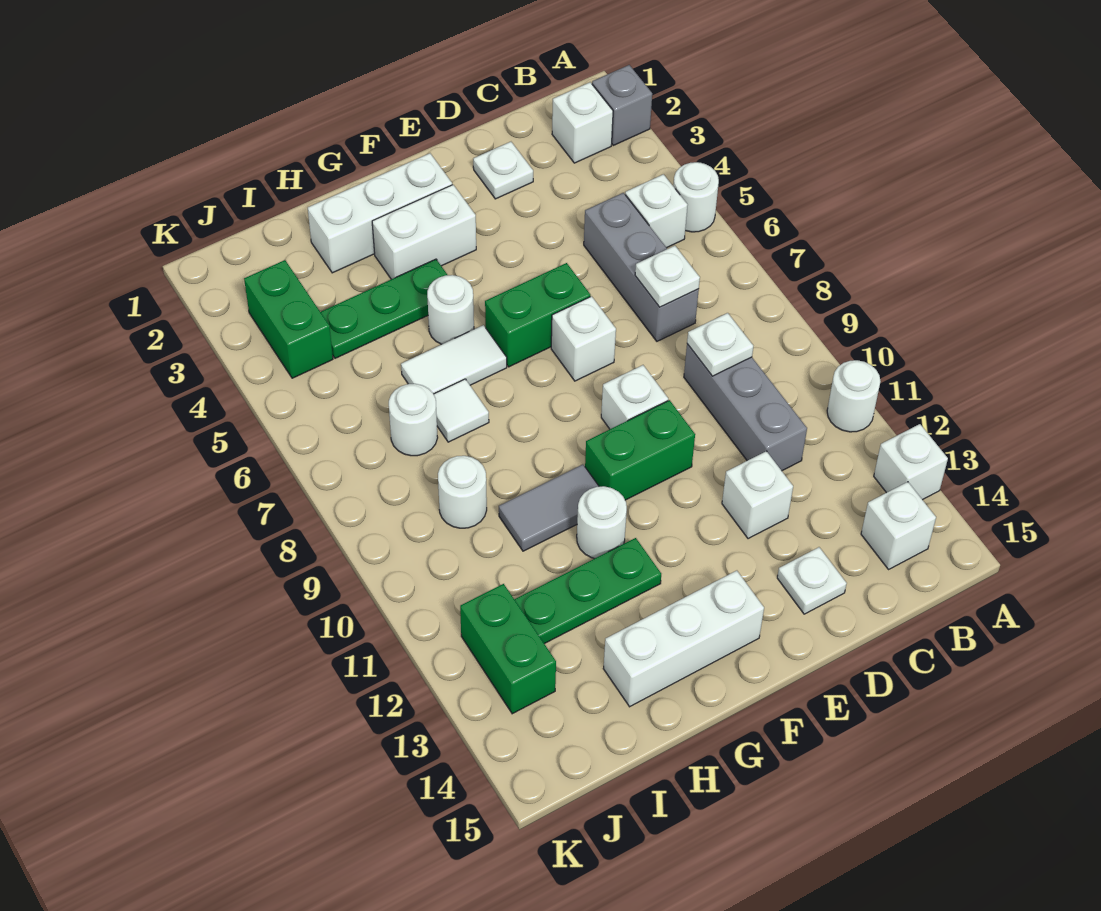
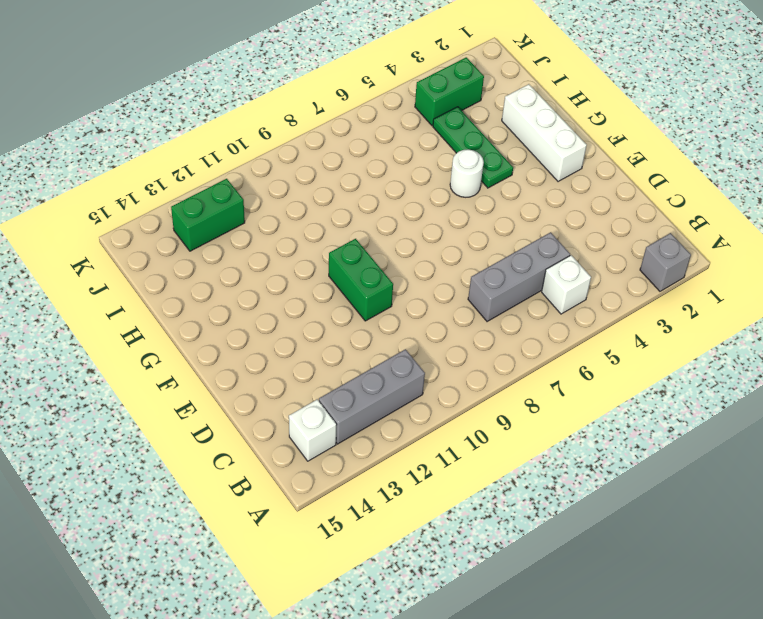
grey brick B11:B13 level 1 -> grey brick C9:C11 level 1
none -> white round brick A5 level 1
none -> white round brick A11 level 1
none -> white brick A13 level 1
none -> white brick B2 level 1

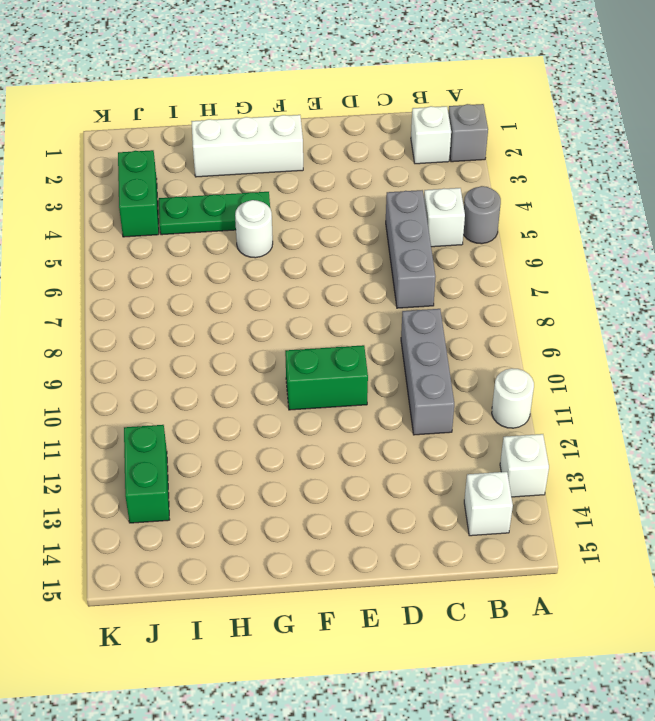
grey round brick A5 level 1 -> white round brick A5 level 1
none -> white plate D2 level 1
none -> white brick D12 level 1
none -> white plate D14 level 1
none -> green brick E6:F6 level 1

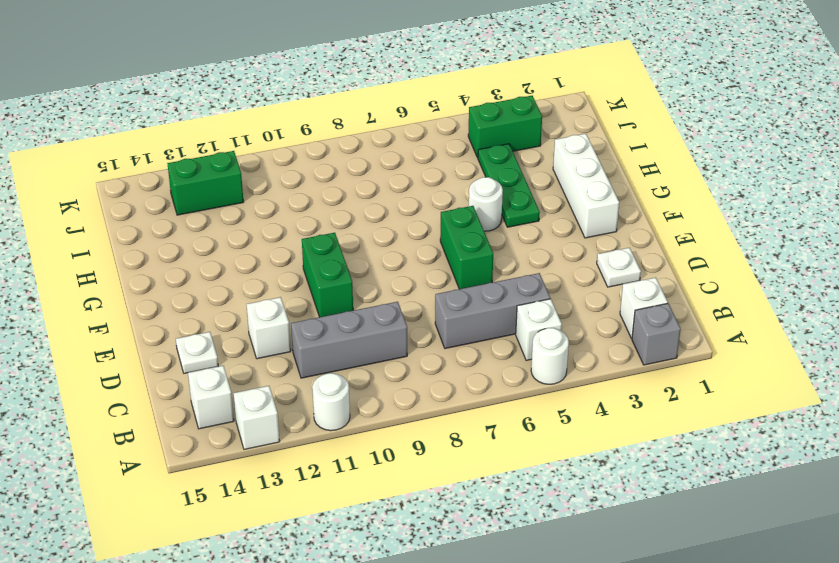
none -> white brick E7 level 1
none -> white brick E9 level 1
none -> white brick F3:G3 level 1
none -> white brick F14:H14 level 1

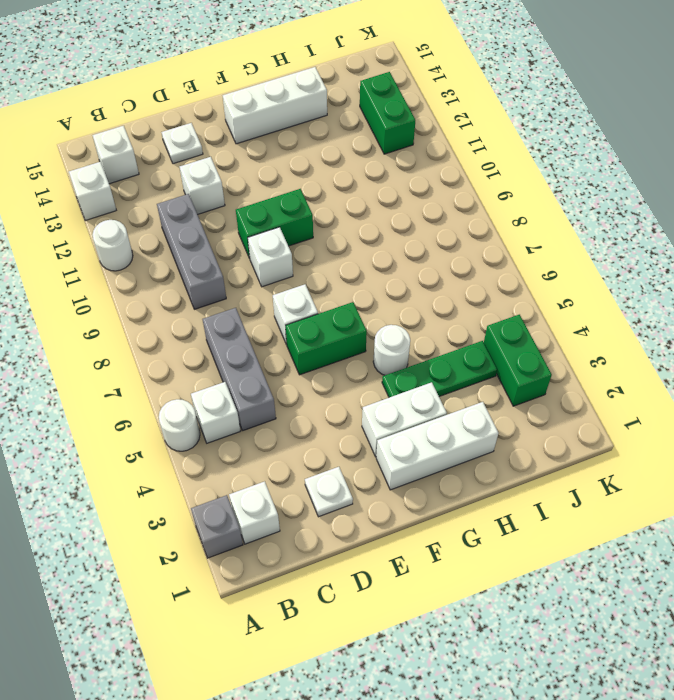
none -> white tile G6:H6 level 1
none -> grey tile G10:H10 level 1
none -> white round brick G11 level 1
none -> green plate G12:I12 level 1

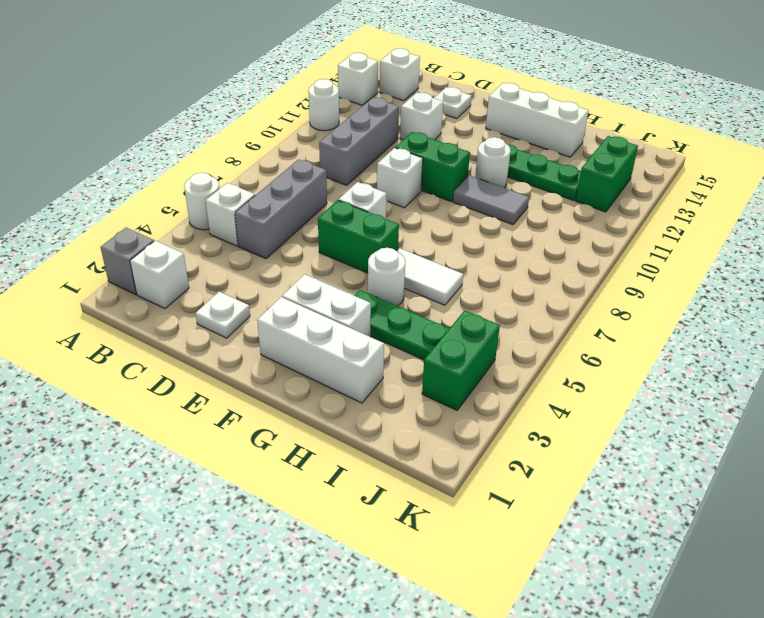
none -> white tile H7 level 1
none -> white round brick I7 level 1
none -> white round brick I9 level 1
none -> white plate C7 level 2

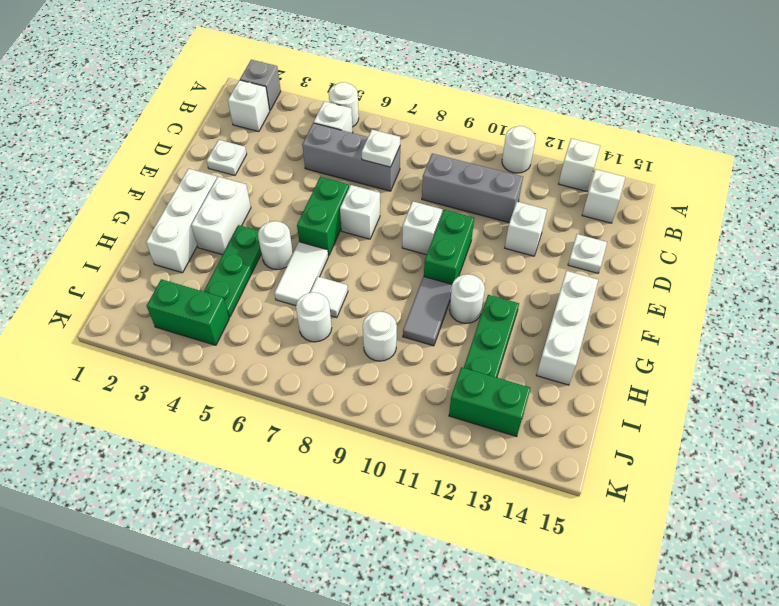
none -> white plate C9 level 2

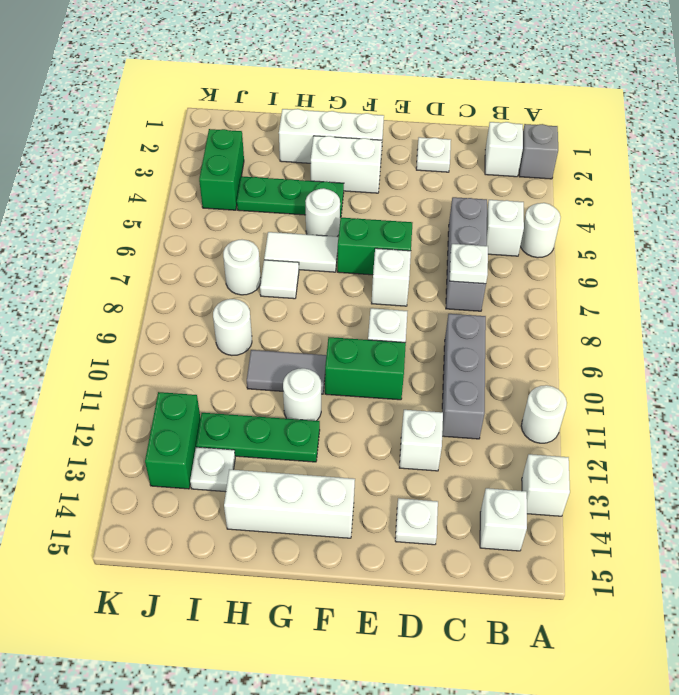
white plate I13 level 1 -> white plate C9 level 2

